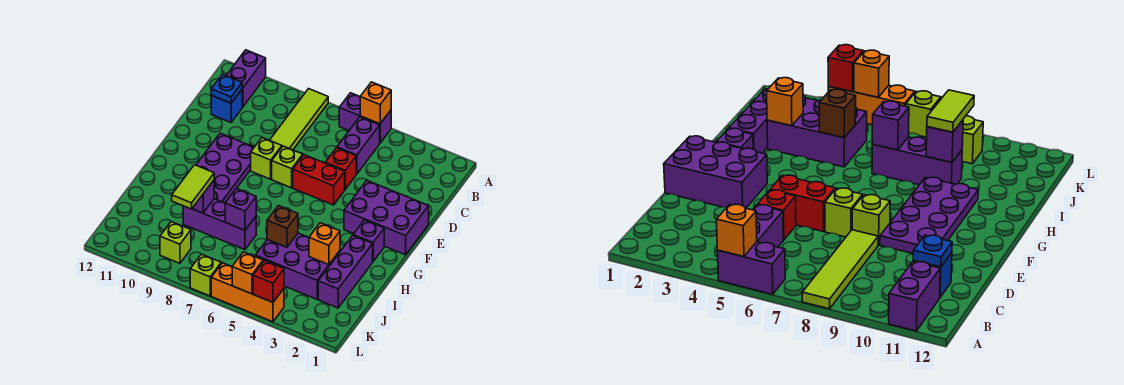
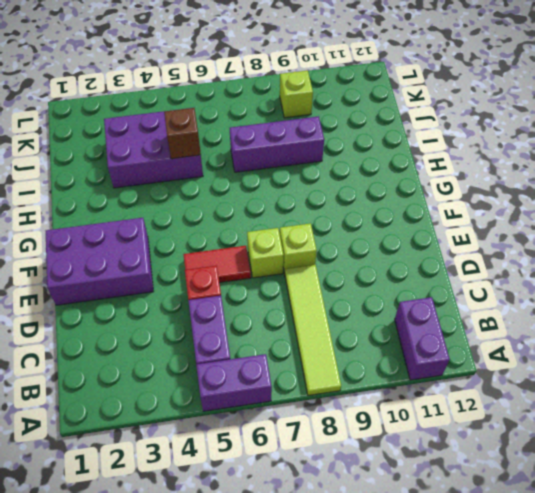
red tile E5:E6 level 1 -> red brick E5:E6 level 1
none -> blue brick C11 level 1
none -> purple plate E9:H10 level 1
none -> purple brick G2 level 1

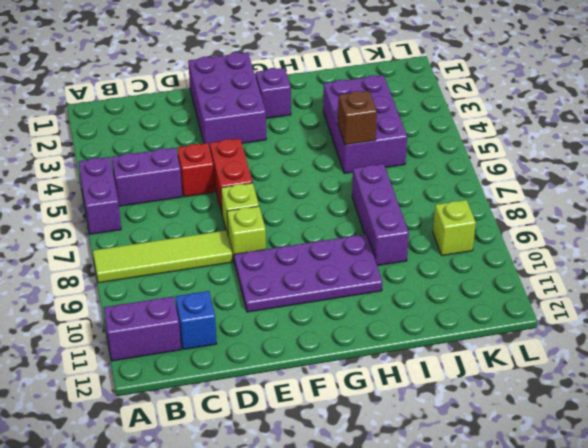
none -> purple brick H2:J2 level 1
none -> orange brick L4:L6 level 1
none -> lime brick L7 level 1

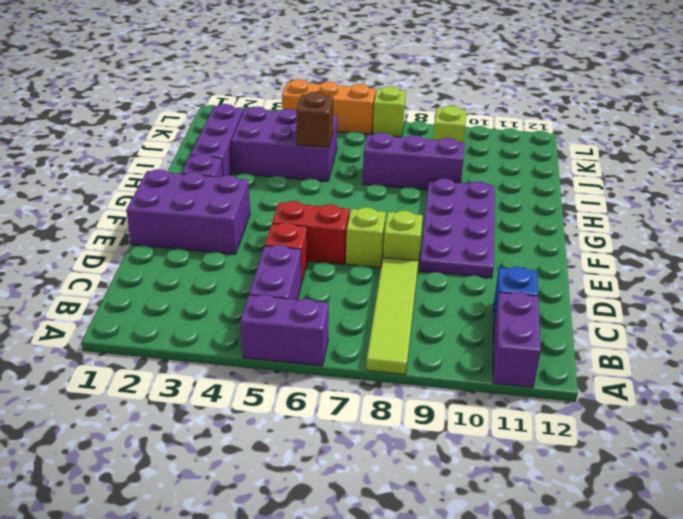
none -> orange brick A5 level 2
none -> blue plate C11 level 2
none -> orange brick I3 level 2

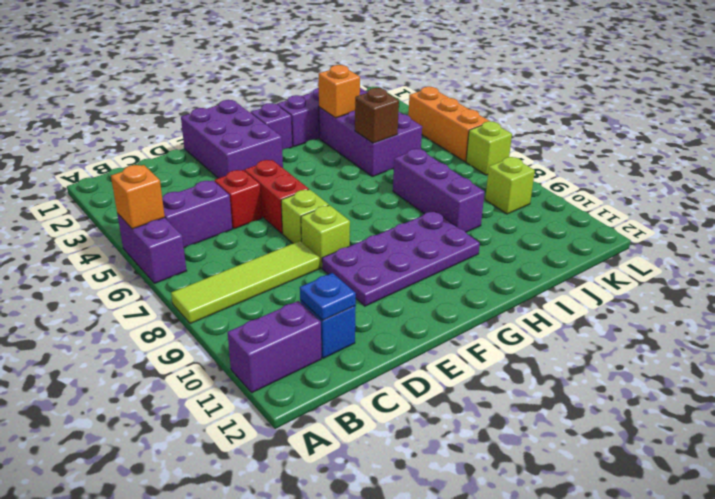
none -> purple brick I7 level 2
none -> purple brick I9 level 2
none -> red brick L4 level 2

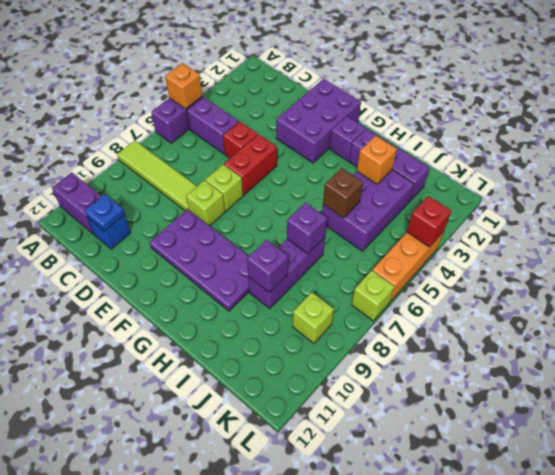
none -> orange brick L5 level 2
none -> lime tile I9:J9 level 3

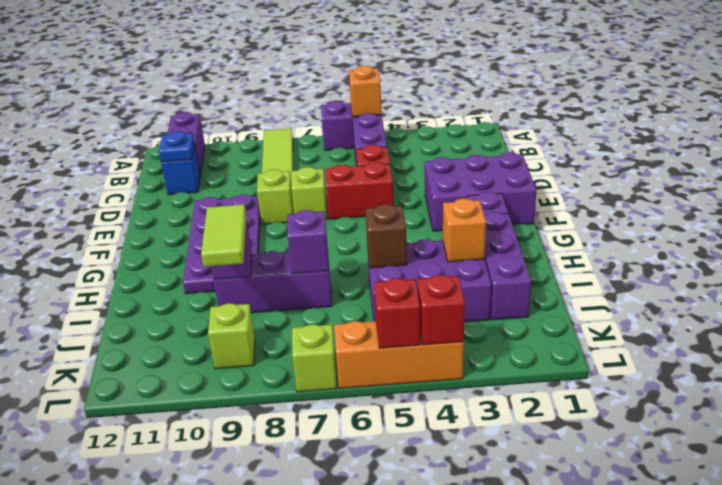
red brick L5 level 2 -> orange brick L5 level 2

